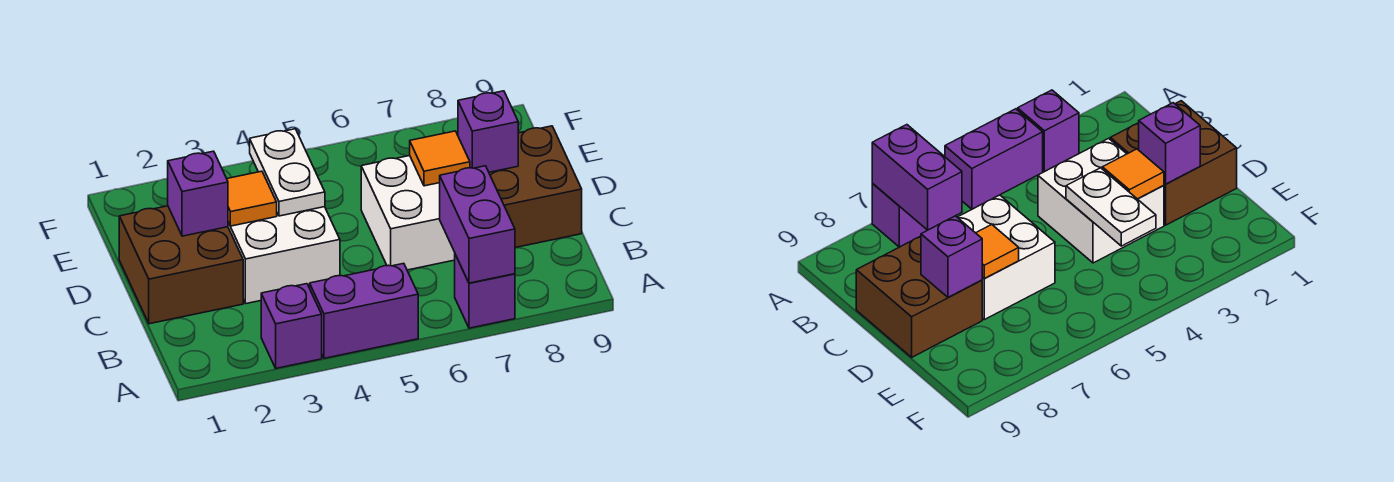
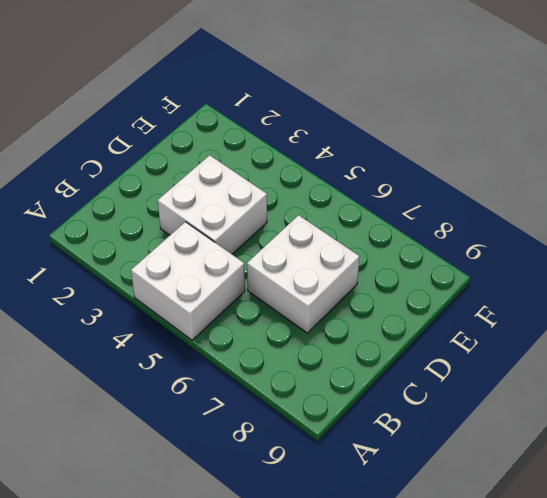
white brick A4:B5 level 1 -> purple brick A4:A5 level 1
none -> purple brick A3 level 1
none -> purple brick A7 level 1
none -> brown brick C1:D2 level 1

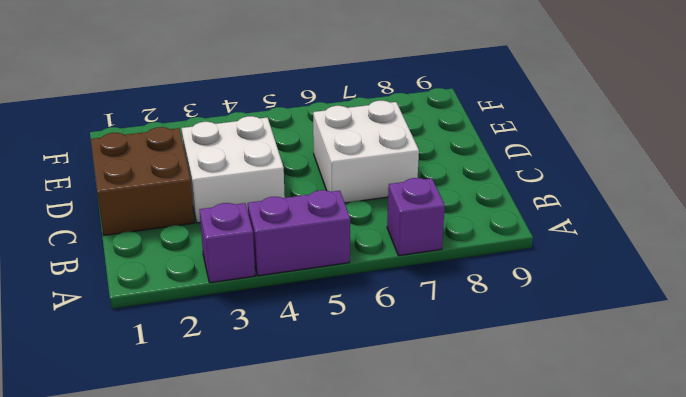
none -> brown brick C8:D9 level 1
none -> purple brick A7:B7 level 2
none -> purple brick D2 level 2

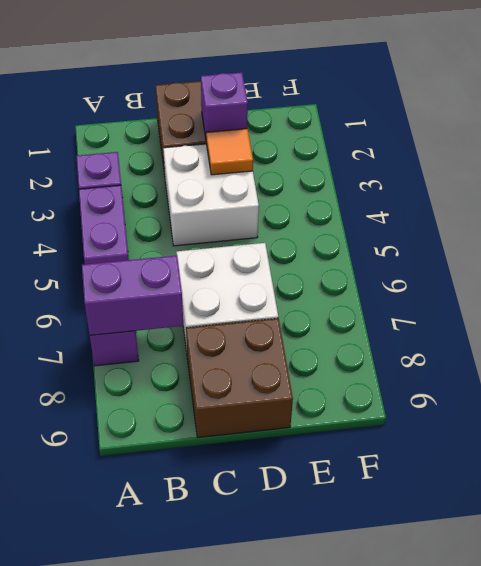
none -> white plate D4:E4 level 2
none -> orange tile D7 level 2
none -> purple brick D8 level 2

